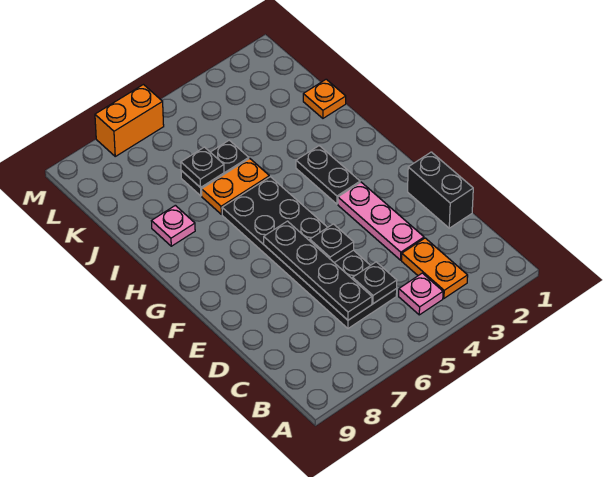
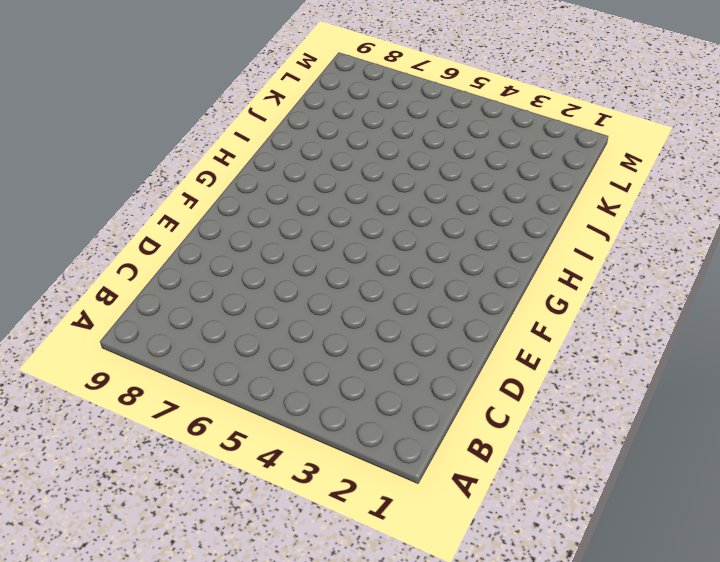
none -> orange plate B3:C3 level 1
none -> pink plate B4 level 1
none -> black plate C5:H6 level 1

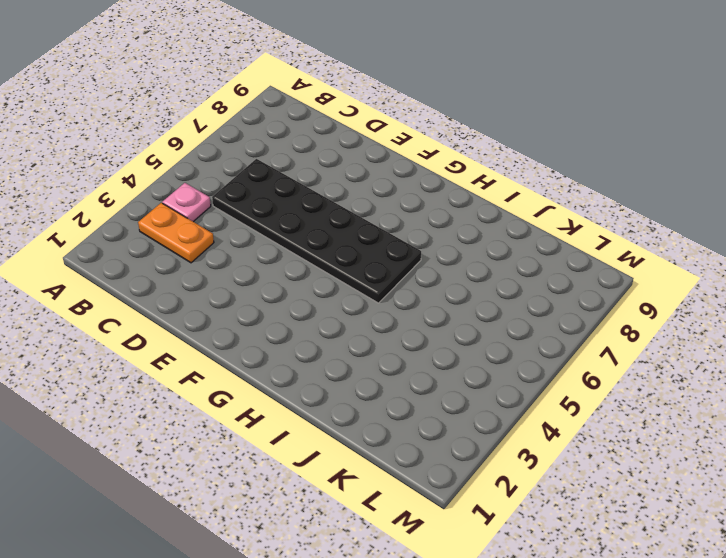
none -> black brick D1:E1 level 1
none -> pink plate D3:F3 level 1
none -> black plate G3:H3 level 1

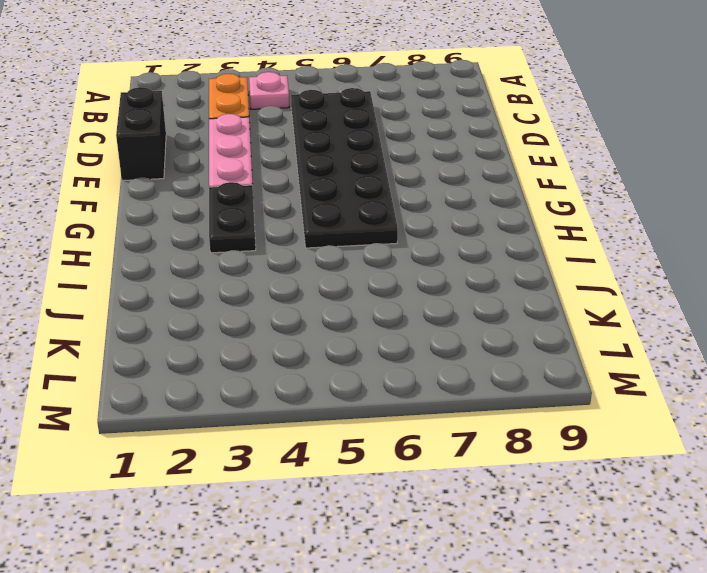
none -> orange plate I5:I6 level 1
none -> pink plate I8 level 1
none -> orange plate J1 level 1

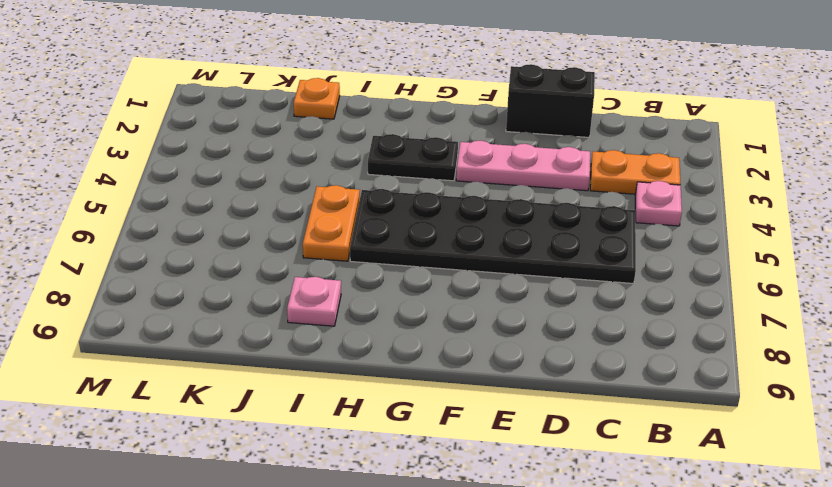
none -> black plate J5:J6 level 1
none -> orange brick M6:M7 level 1
none -> black plate C5 level 2

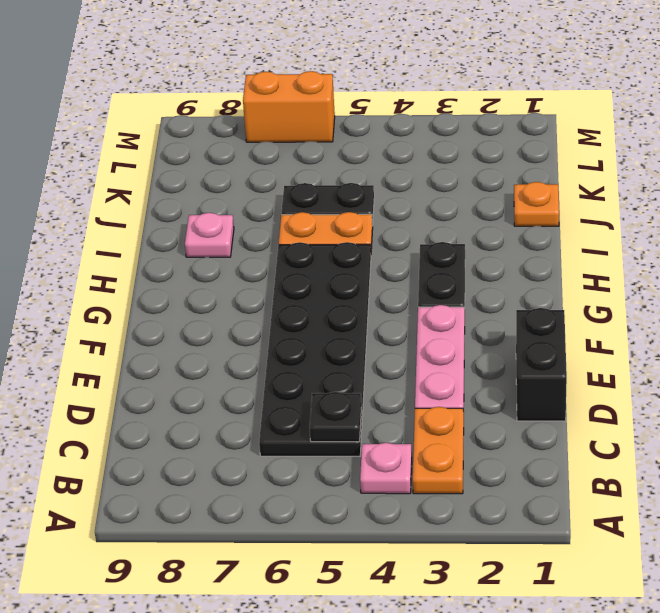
none -> black plate C6:F6 level 2
none -> black plate E5 level 2
none -> black plate J6 level 2

